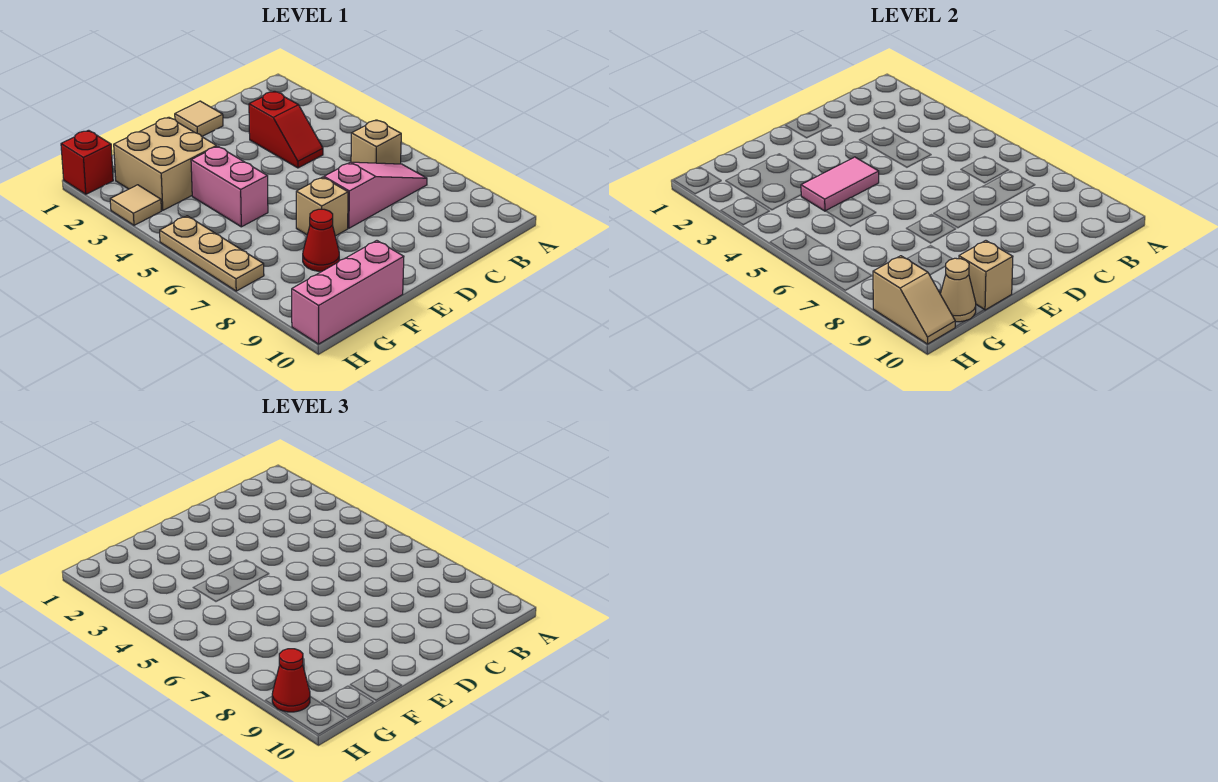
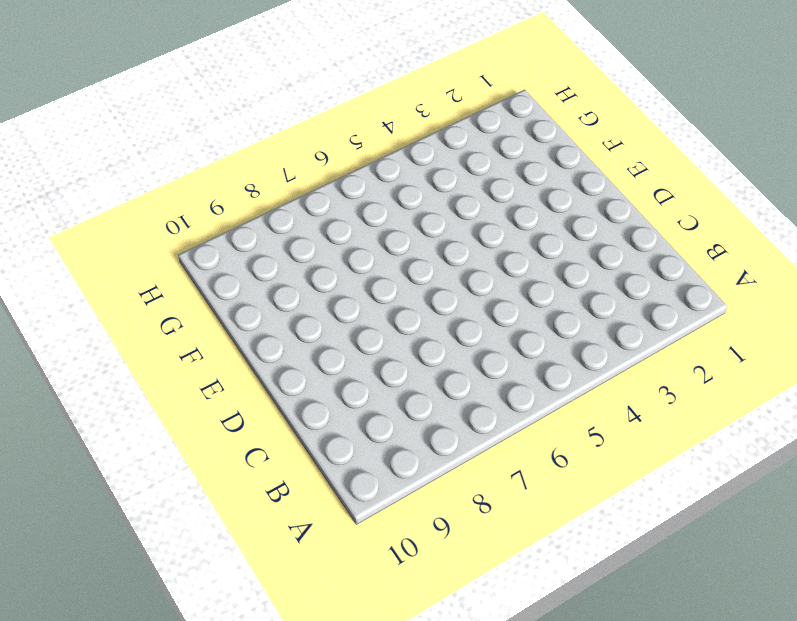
none -> tan brick B6 level 1
none -> pink slope B7:D7 level 1 top D
none -> red slope C3:C4 level 1 top 3

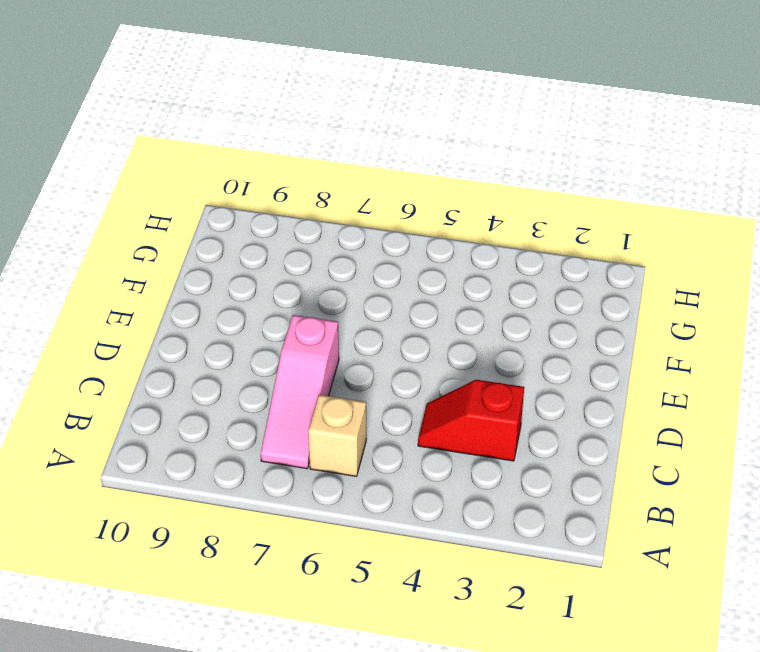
none -> tan tile D1 level 1
none -> tan brick E7 level 1
none -> tan brick F2:G3 level 1

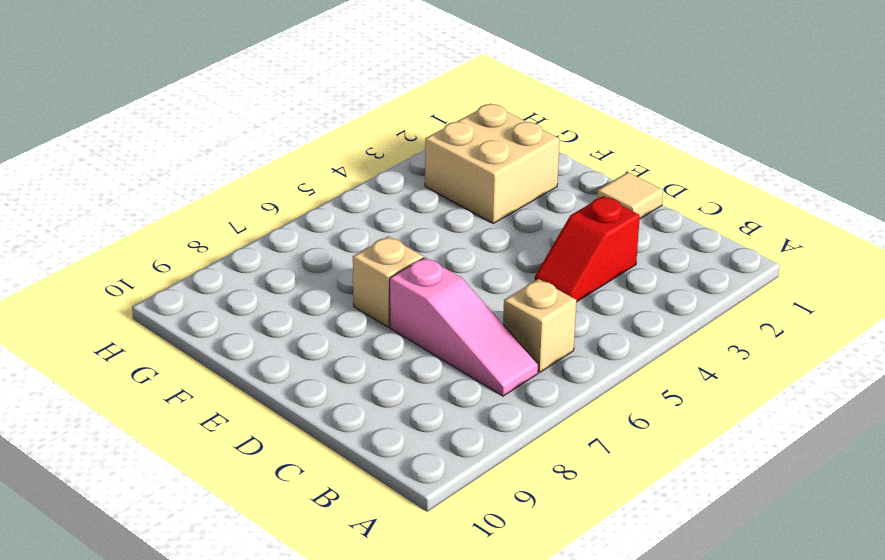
none -> pink brick F4:F5 level 1
none -> red cone F8 level 1
none -> pink brick F10:H10 level 1

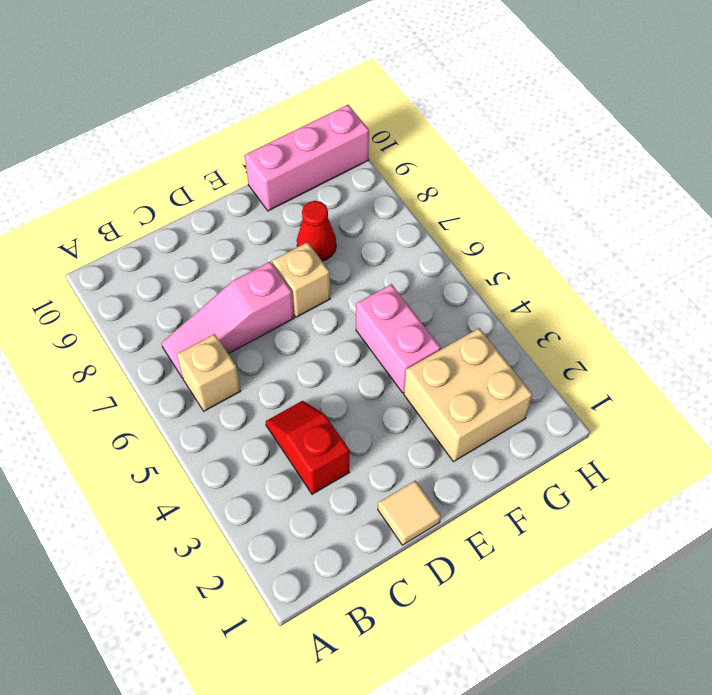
none -> red brick H1 level 1
none -> tan tile H3 level 1
none -> tan plate H5:H7 level 1

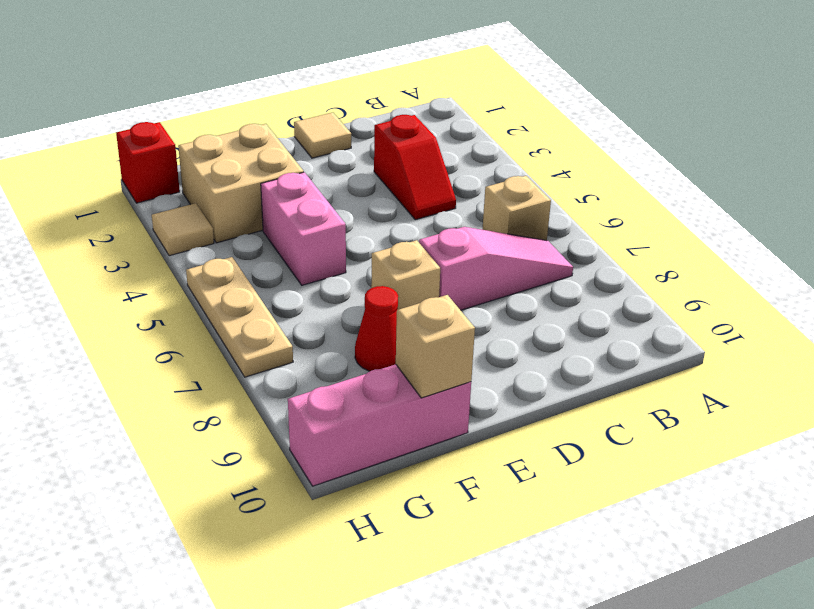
none -> pink tile E4:F4 level 2
none -> tan cone G10 level 2
none -> tan slope H9:H10 level 2 top 9

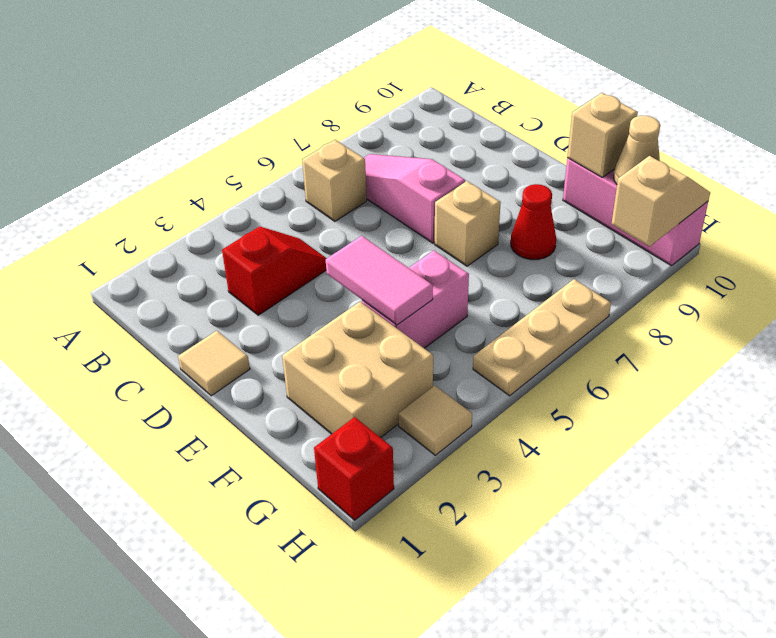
none -> red cone H9 level 3

